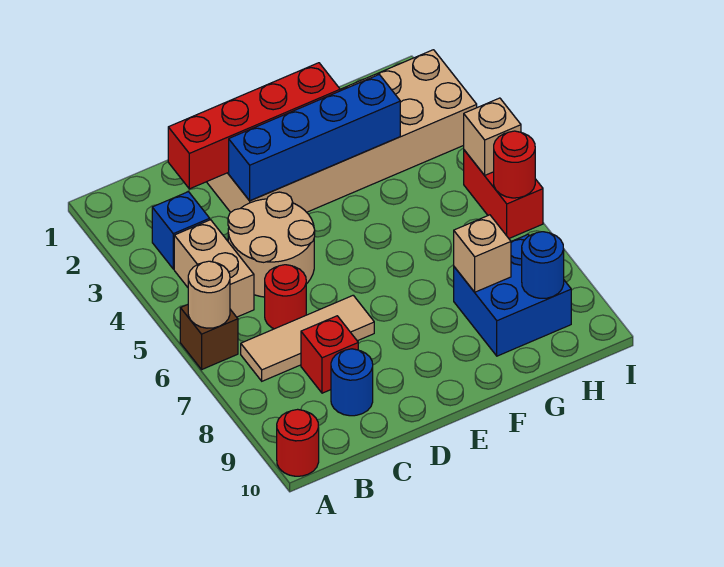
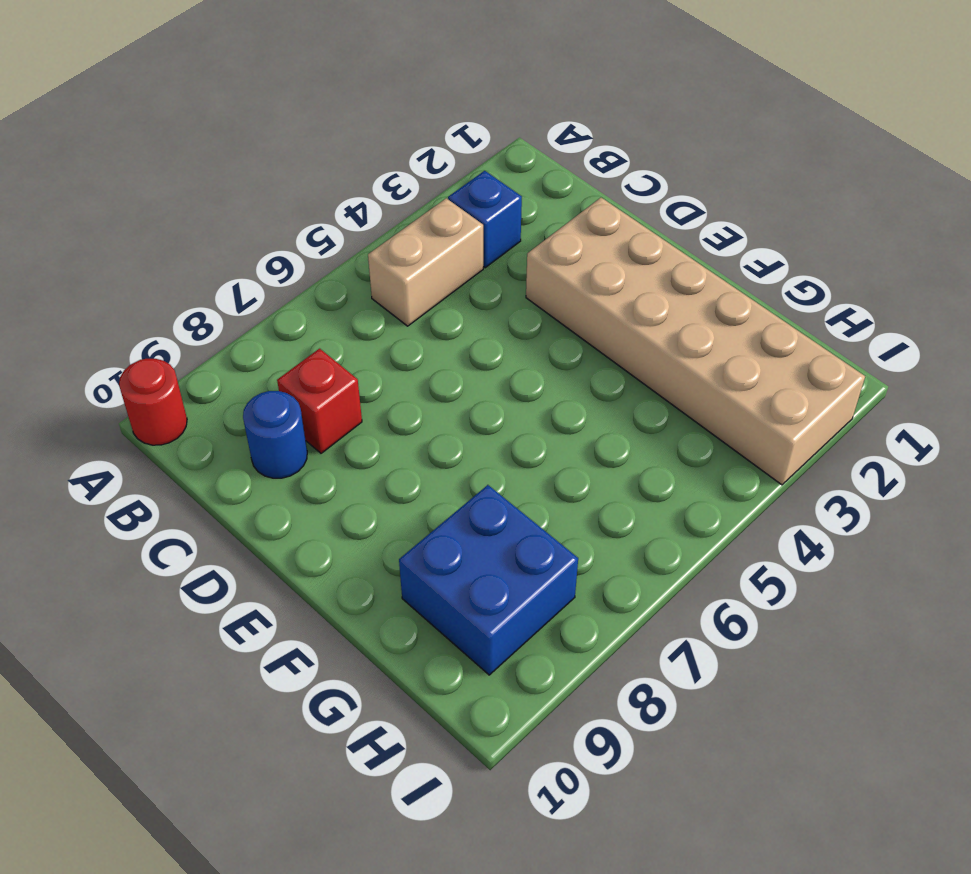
none -> brown brick A6 level 1
none -> tan tile B7:D7 level 1
none -> tan round brick C4:D5 level 1

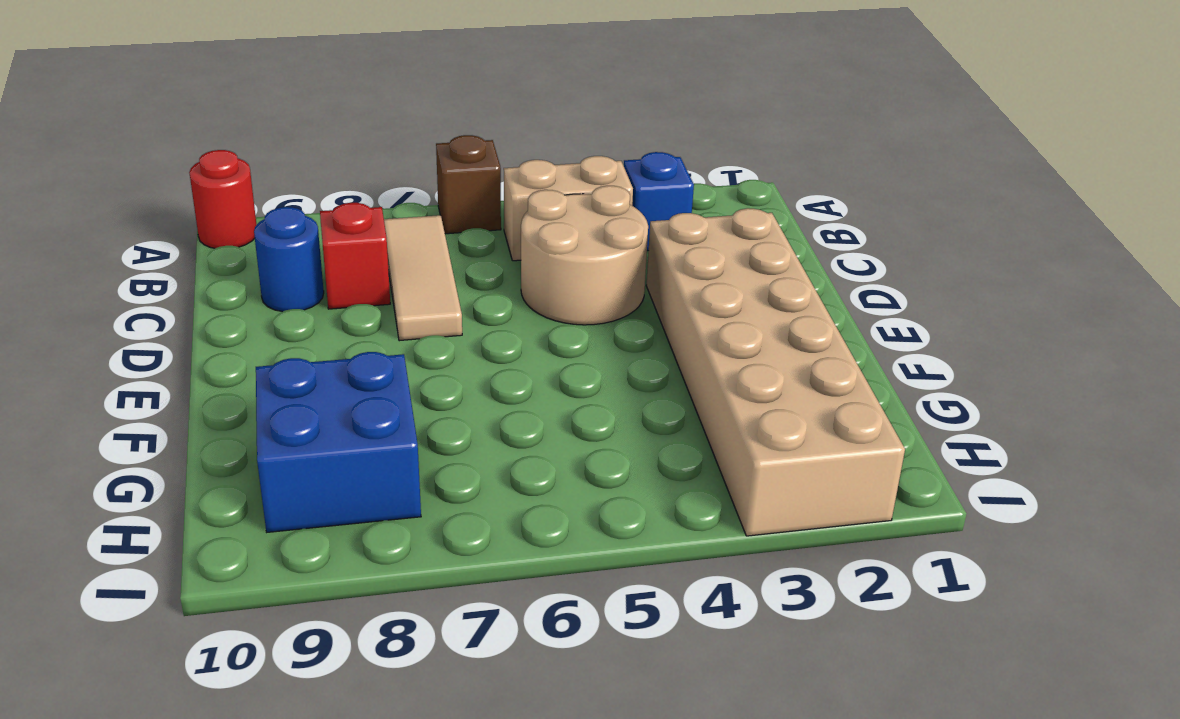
none -> red round brick C6 level 1
none -> red brick I5:I6 level 1
none -> tan round brick A6 level 2

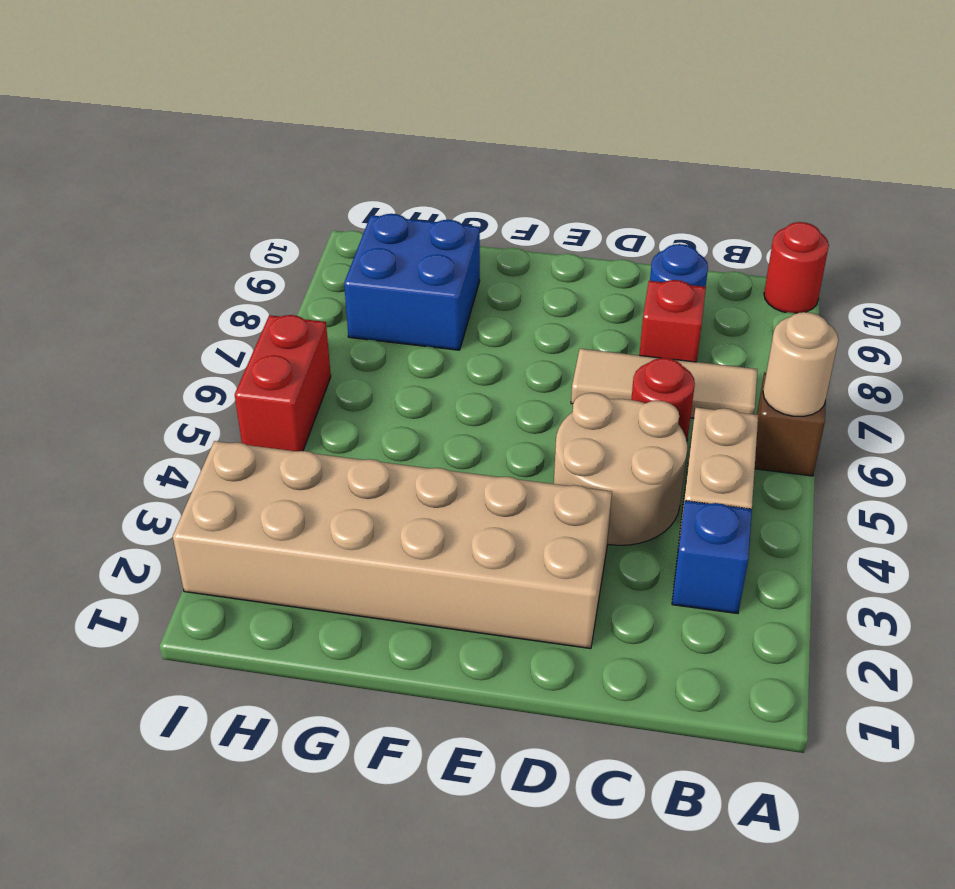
none -> red brick C2:F2 level 2
none -> blue brick D3:G3 level 2
none -> tan brick G8 level 2

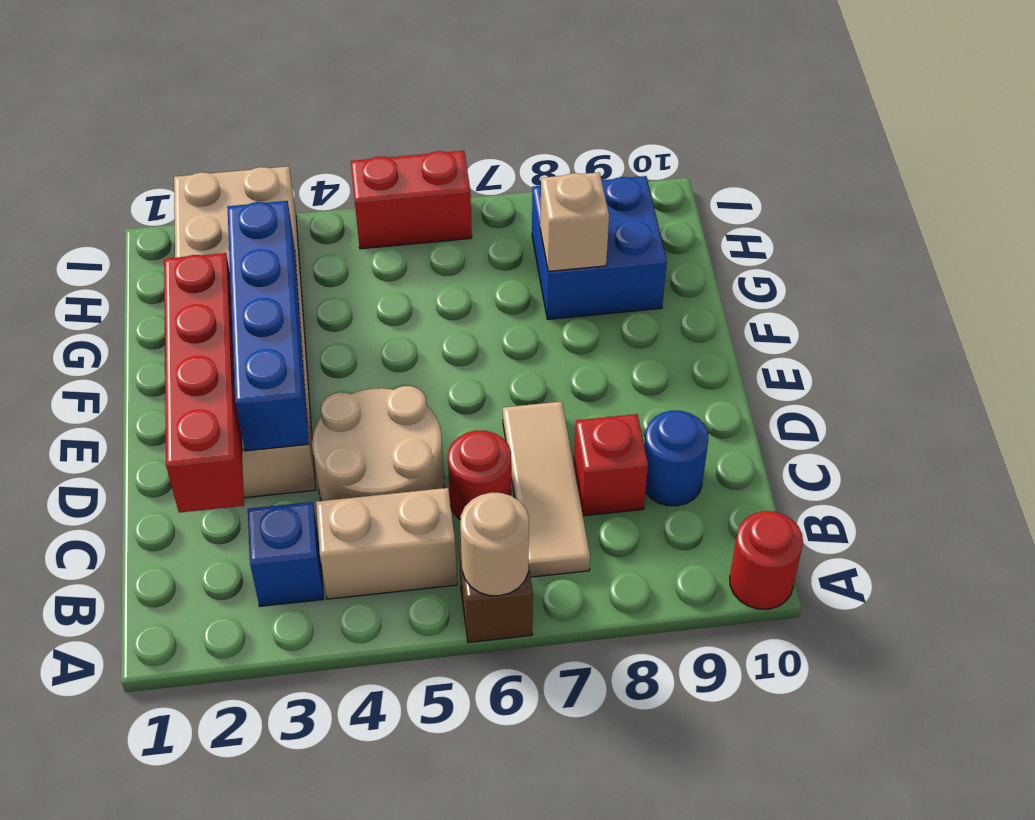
none -> blue round brick H9 level 2
none -> tan brick I5 level 2
none -> red round brick I6 level 2

